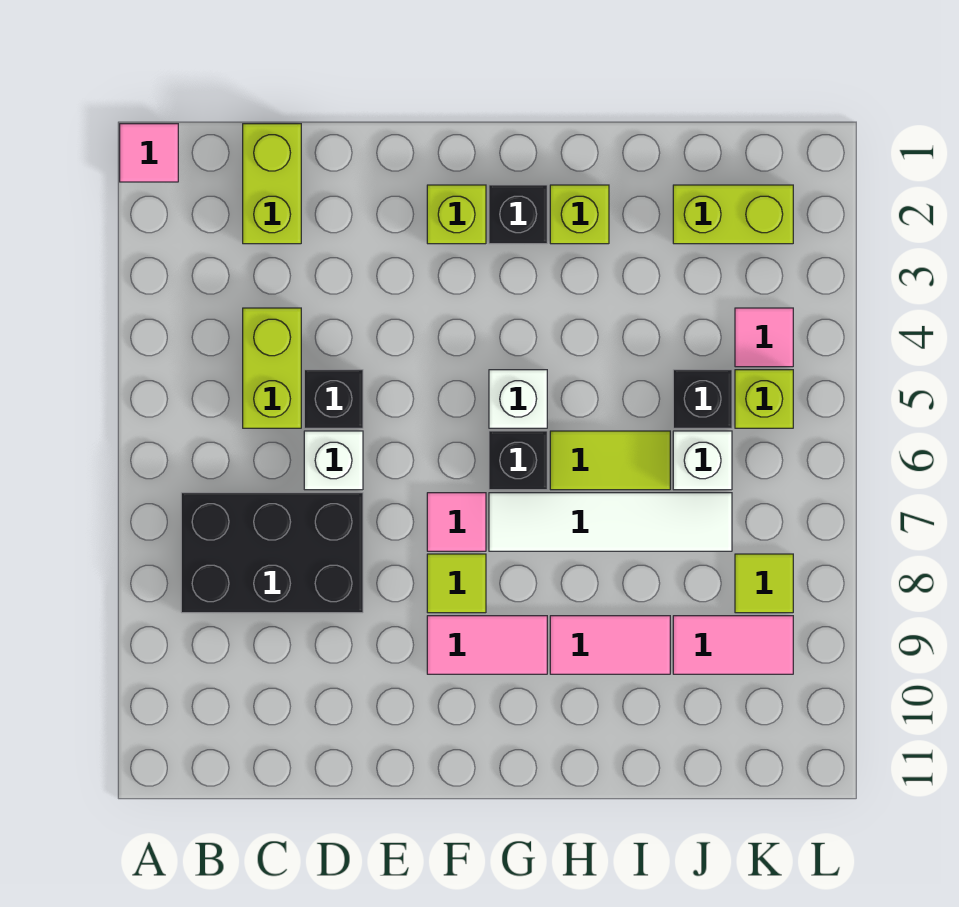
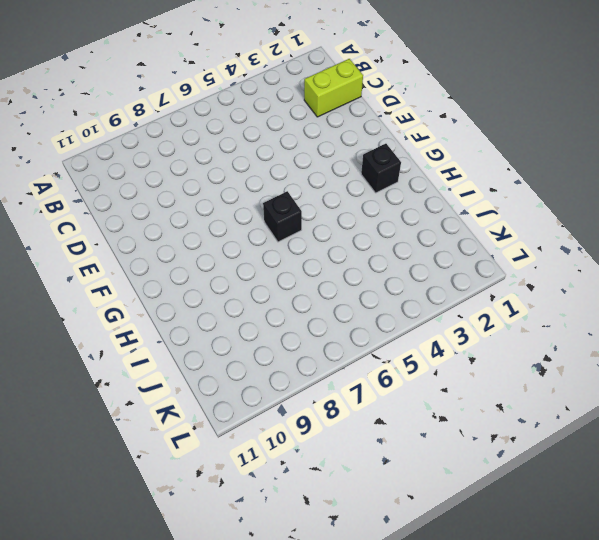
none -> pink tile A1 level 1
none -> black brick B7:D8 level 1
none -> lime brick C4:C5 level 1

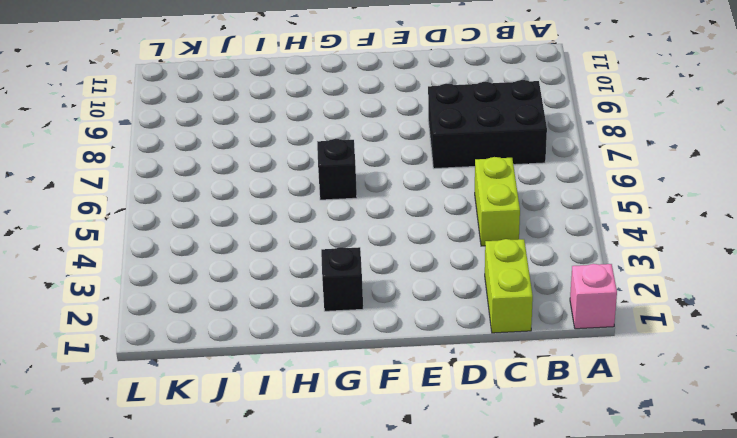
pink brick A1 level 1 -> pink tile A1 level 1
none -> black brick D5 level 1
none -> white brick D6 level 1
none -> lime brick F2 level 1

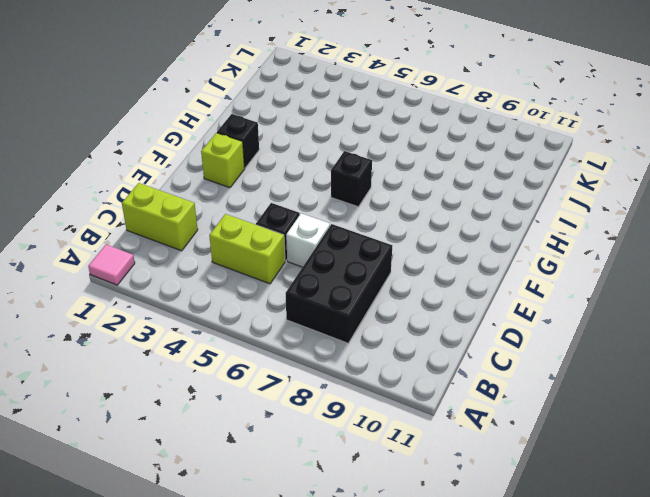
none -> pink tile F7 level 1
none -> lime tile F8 level 1
none -> pink tile F9:G9 level 1

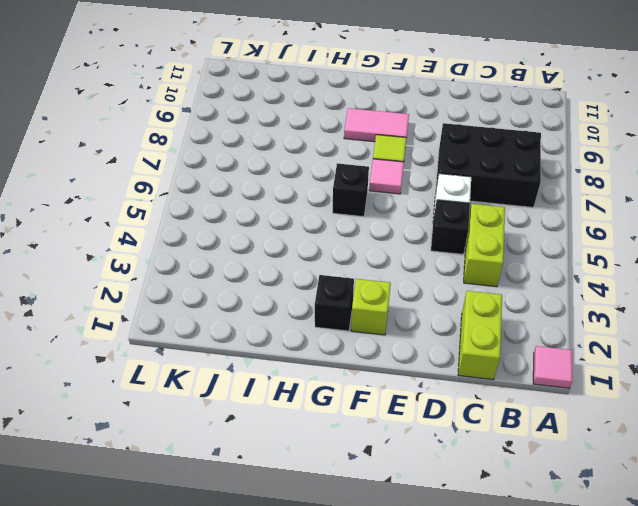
none -> white brick G5 level 1
none -> white tile G7:J7 level 1
none -> lime brick H2 level 1

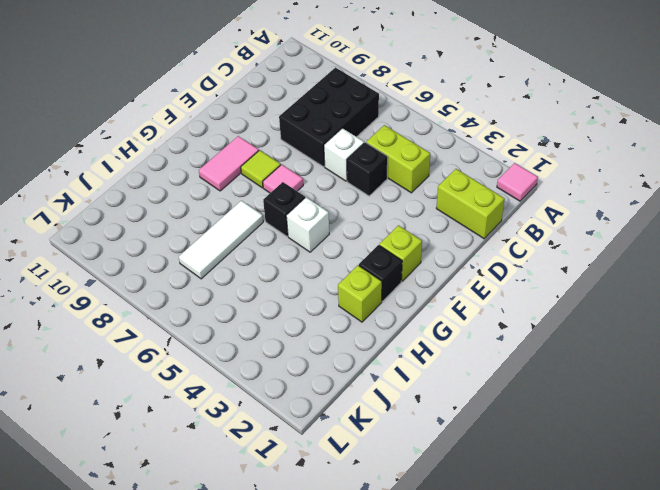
white tile H7:J7 level 1 -> white tile G7:J7 level 1
none -> lime tile H6:I6 level 1
none -> pink tile H9:I9 level 1
none -> lime brick J2:K2 level 1

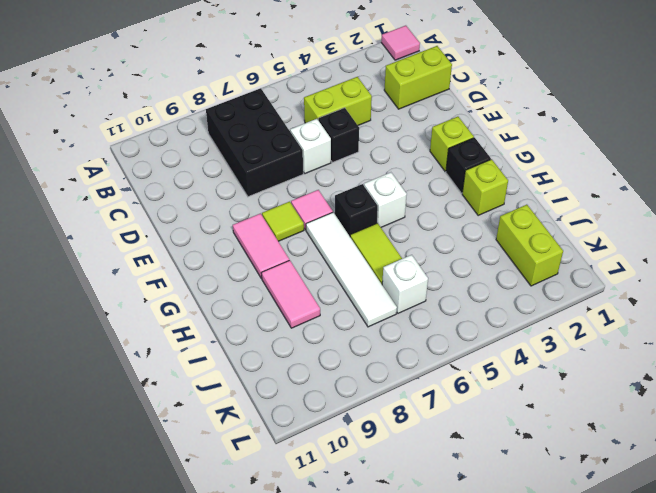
none -> black brick J5 level 1
none -> pink tile J9:K9 level 1
none -> pink tile K4 level 1

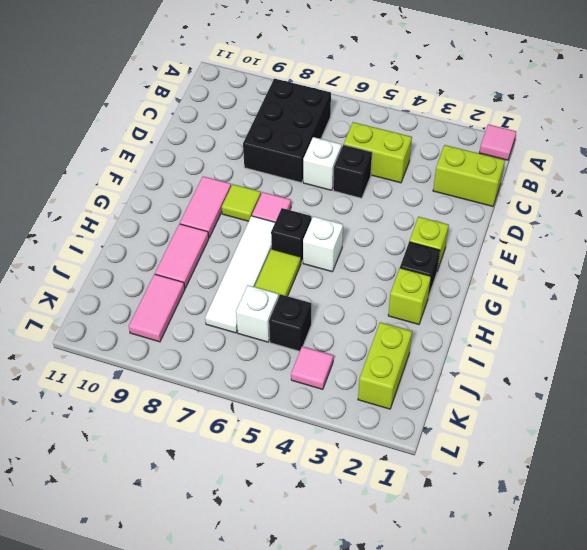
none -> lime brick K5 level 1
none -> lime tile K8 level 1

